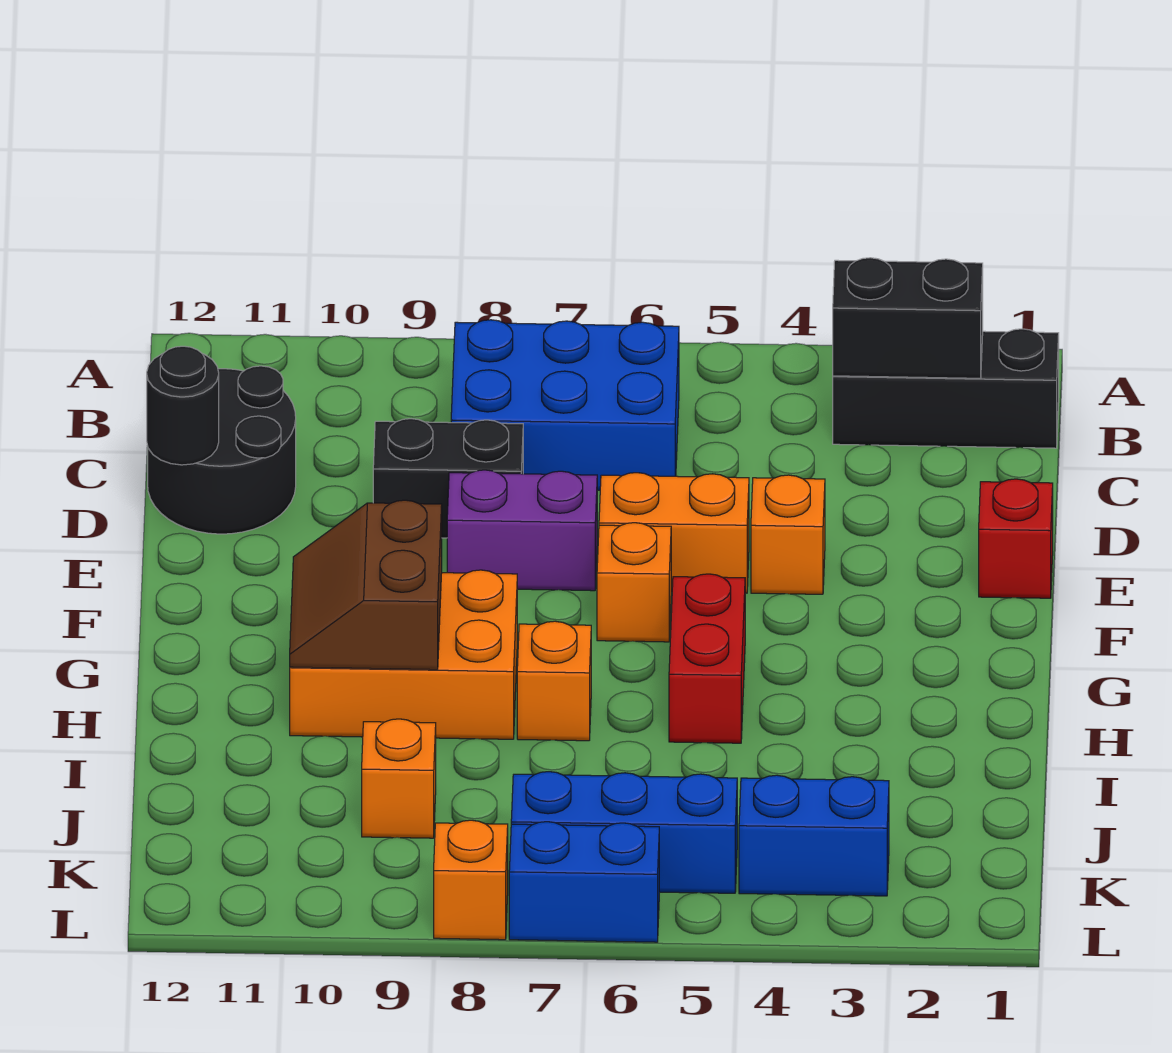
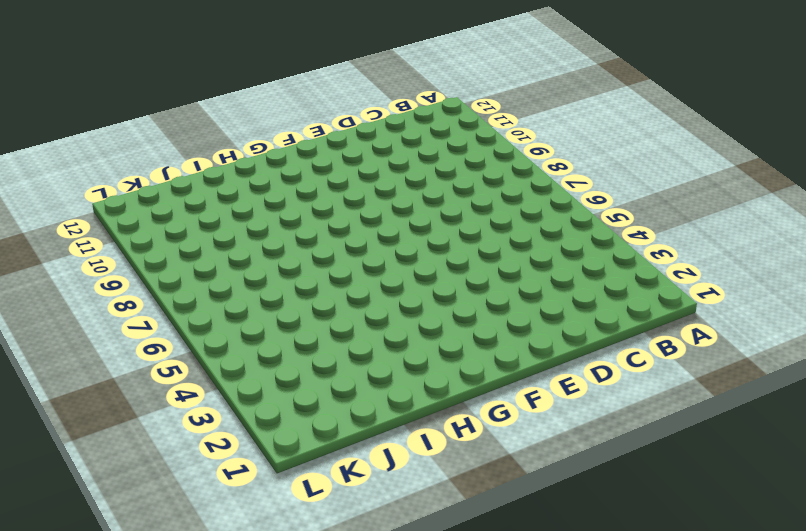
none -> black brick B1:B3 level 1
none -> blue brick B6:C8 level 1
none -> black round brick C11:D12 level 1

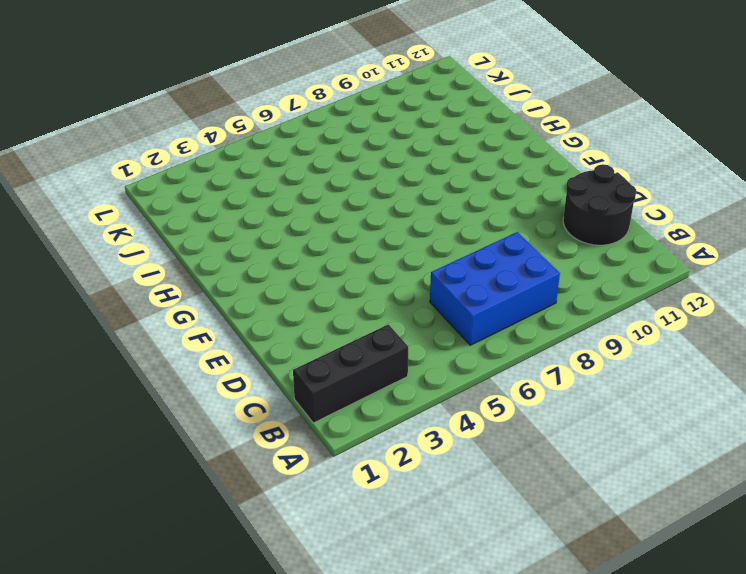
none -> black brick D8:D9 level 1
none -> red brick E1 level 1
none -> orange brick E4 level 1

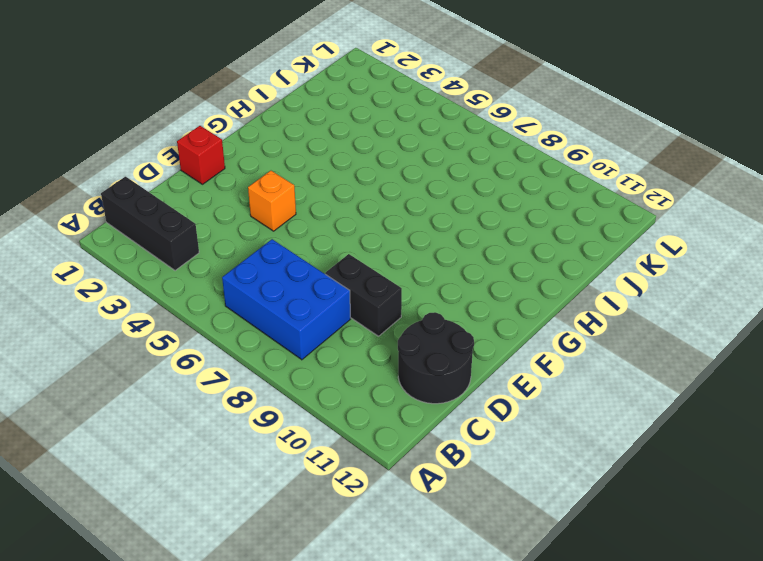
none -> orange brick E5:E6 level 1
none -> purple brick E7:E8 level 1
none -> orange brick F6 level 1

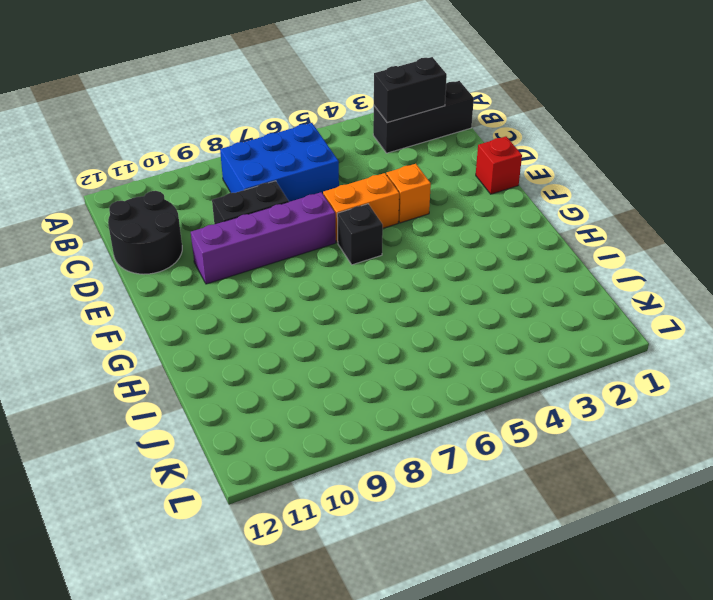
purple brick E7:E10 level 1 -> purple brick E7:E8 level 1
black brick F6 level 1 -> orange brick F6 level 1
none -> red brick G5:H5 level 1
none -> orange brick G8:H10 level 1
none -> orange brick H7 level 1

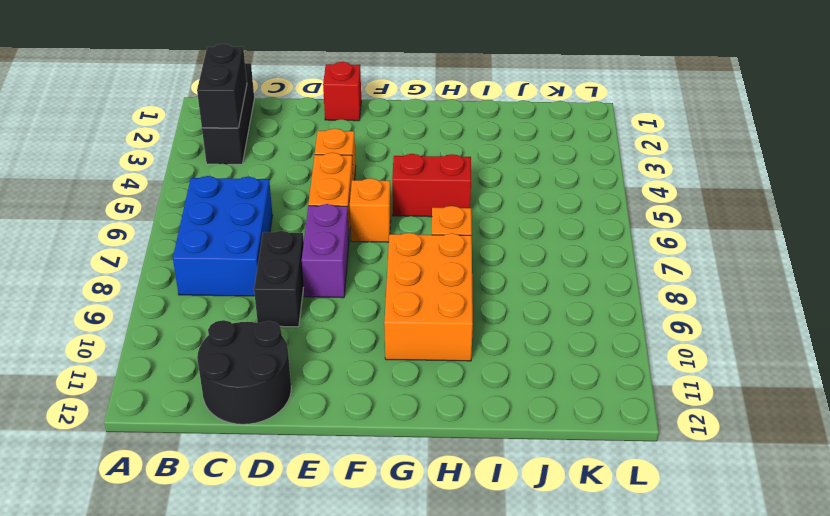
none -> orange brick J9 level 1
none -> blue brick K3:K4 level 1
none -> blue brick K5:K7 level 1

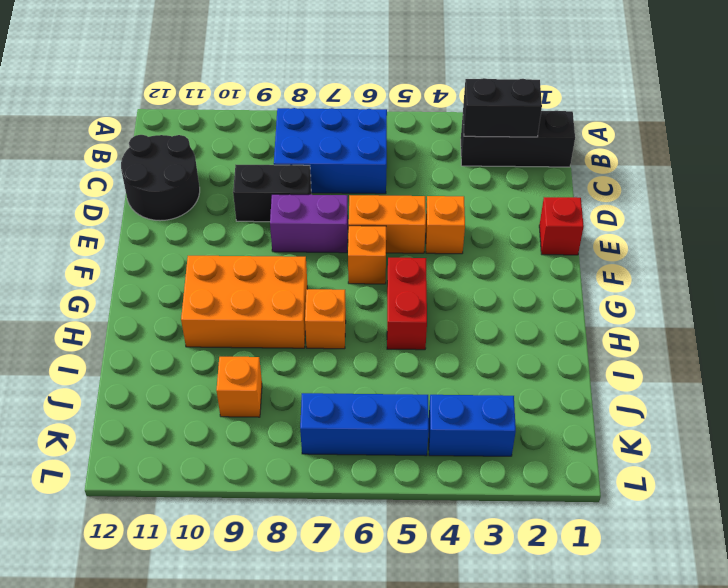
none -> blue brick L6:L7 level 1
none -> orange brick L8 level 1
none -> black round brick D12 level 2

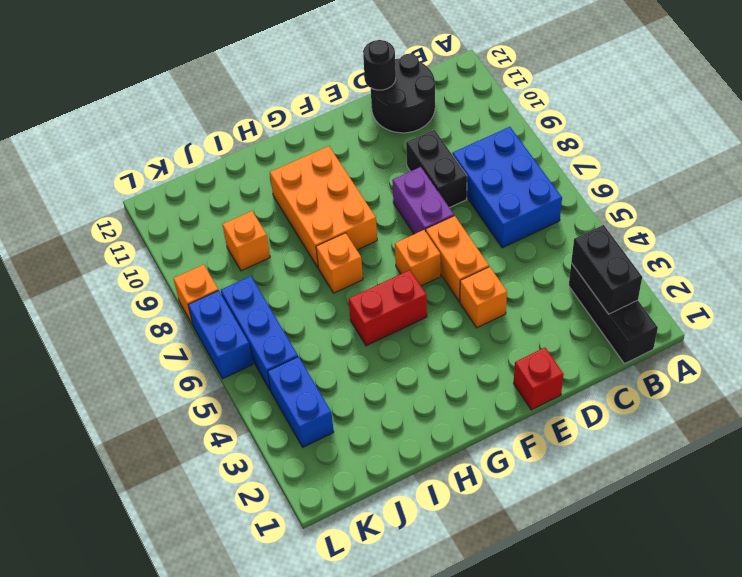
none -> brown slope G9:H10 level 2 top 9

